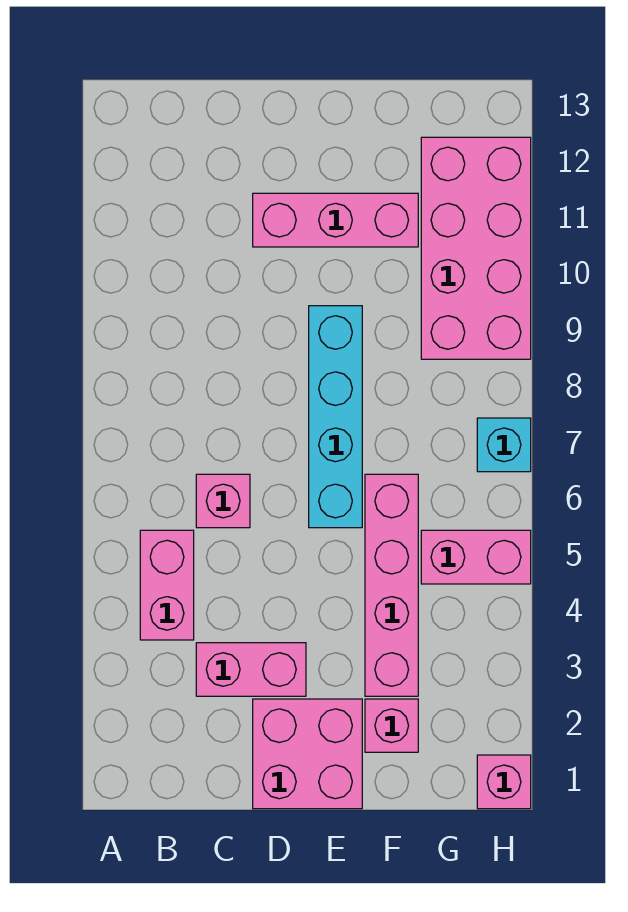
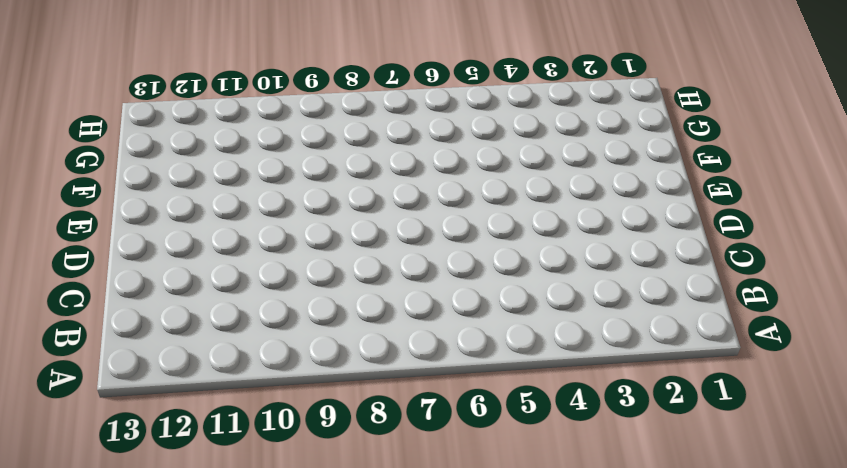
none -> pink brick B4:B5 level 1
none -> pink brick C3:D3 level 1
none -> pink brick C6 level 1

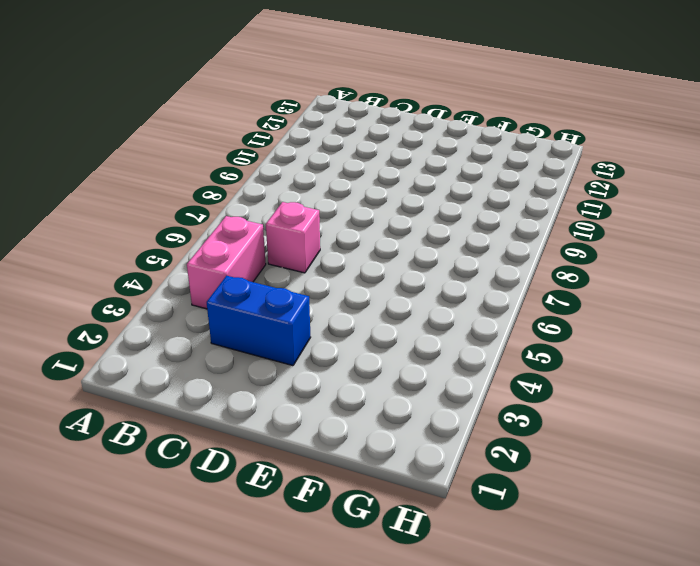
blue brick C3:D3 level 1 -> pink brick C3:D3 level 1
none -> pink brick D1:E2 level 1
none -> pink brick D11:F11 level 1
none -> cyan brick E6:E9 level 1

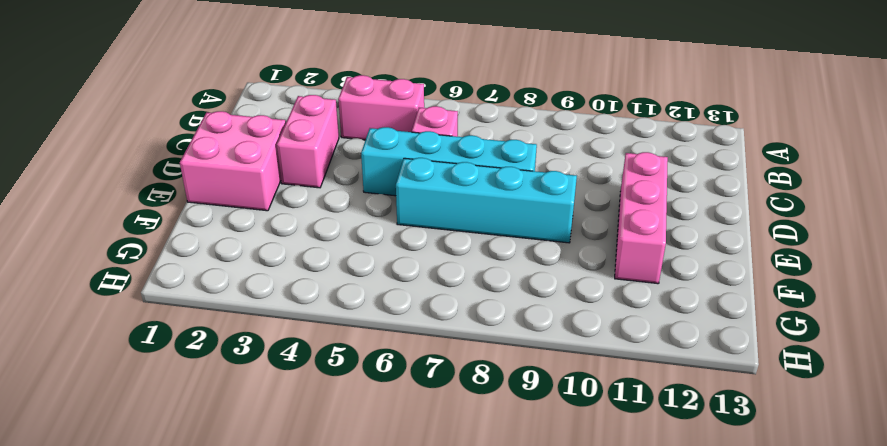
cyan brick D5:D8 level 1 -> none
none -> pink brick F2 level 1
none -> pink brick F3:F6 level 1
none -> pink brick G5:H5 level 1

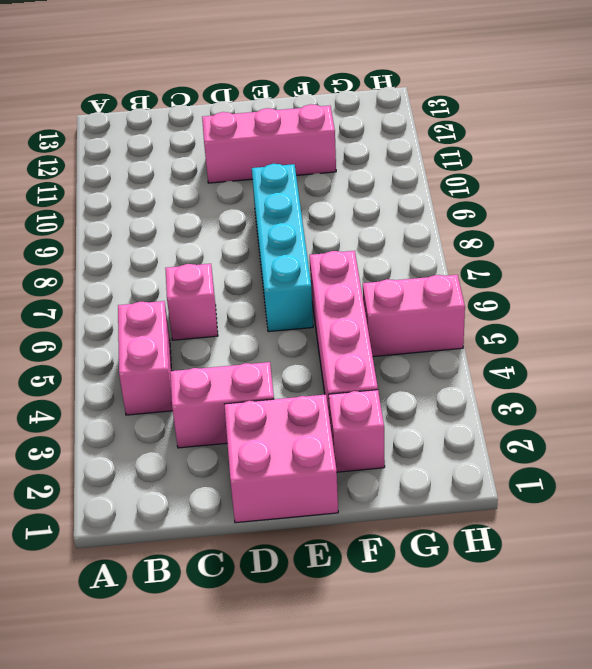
none -> pink brick G9:H12 level 1
none -> pink brick H1 level 1
none -> cyan brick H7 level 1

